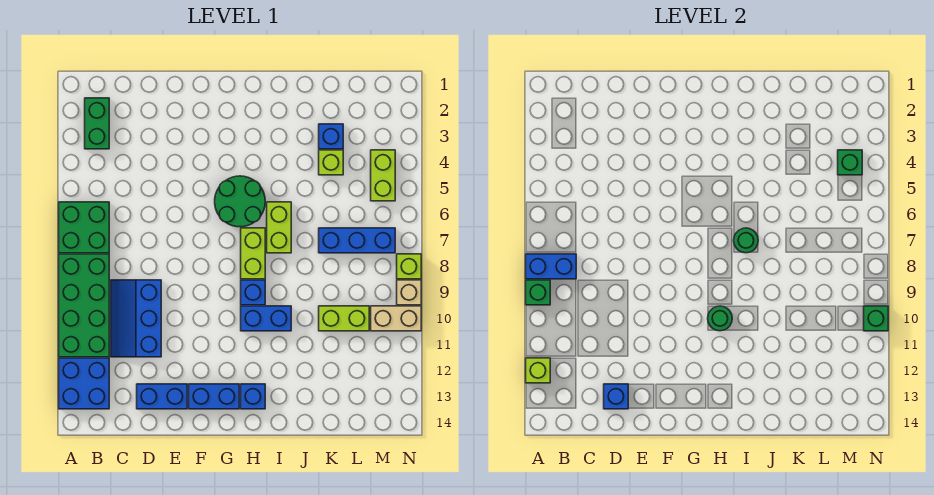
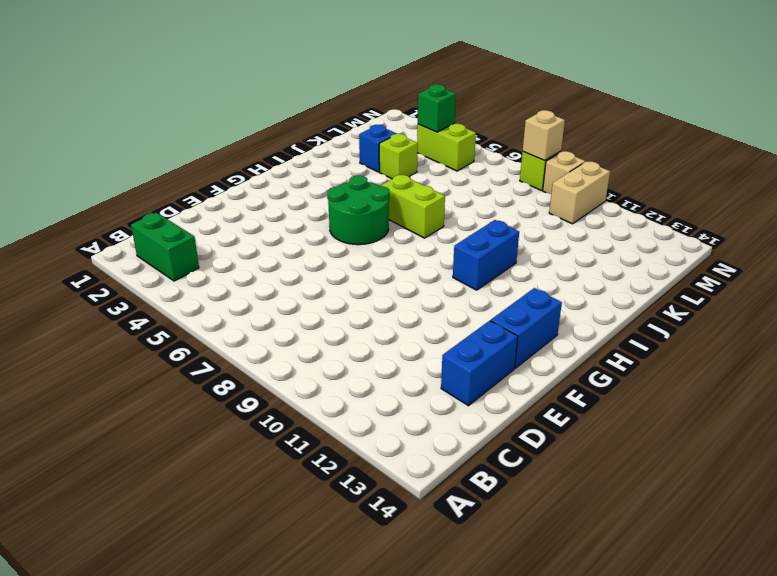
tan brick N8 level 2 -> none
none -> green brick A6:B7 level 1
none -> green brick A8:B11 level 1
none -> blue brick A12:B13 level 1

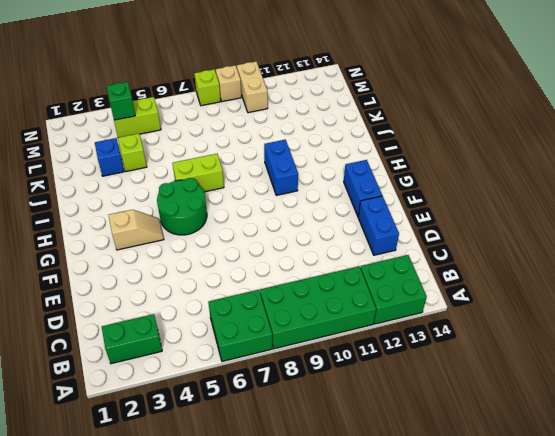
green brick A12:B13 level 1 -> blue brick A12:B13 level 1
tan slope G3:G4 level 1 top 3 -> none
none -> blue slope C9:D11 level 1 top D
none -> lime brick H7:H8 level 1
none -> blue brick H9 level 1

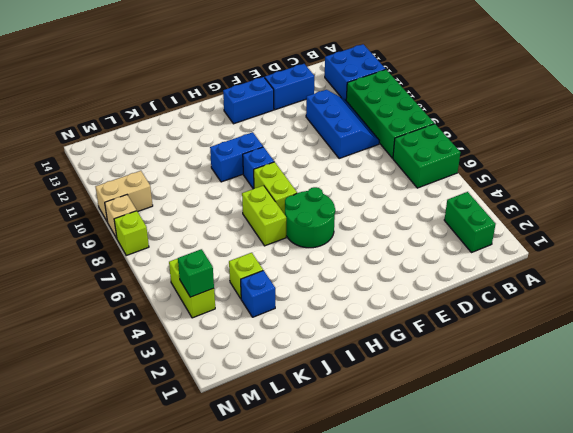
none -> blue brick H13 level 1
none -> blue brick K7:M7 level 1
none -> lime brick K10:L10 level 1

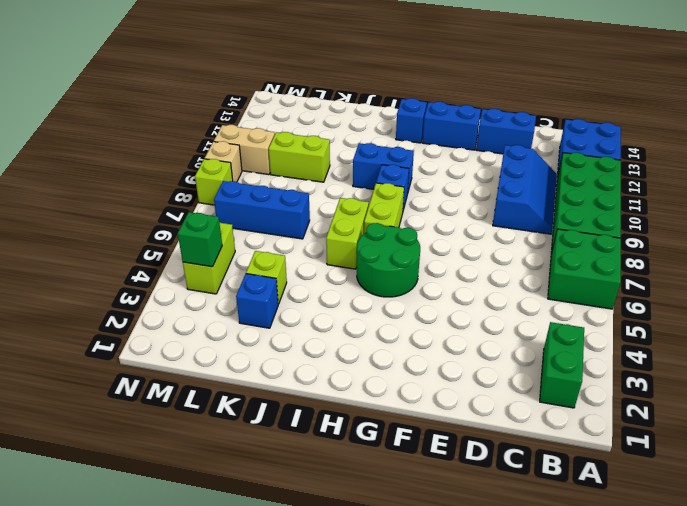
none -> blue brick A8:B8 level 2
none -> green brick A9 level 2
none -> lime brick A12 level 2

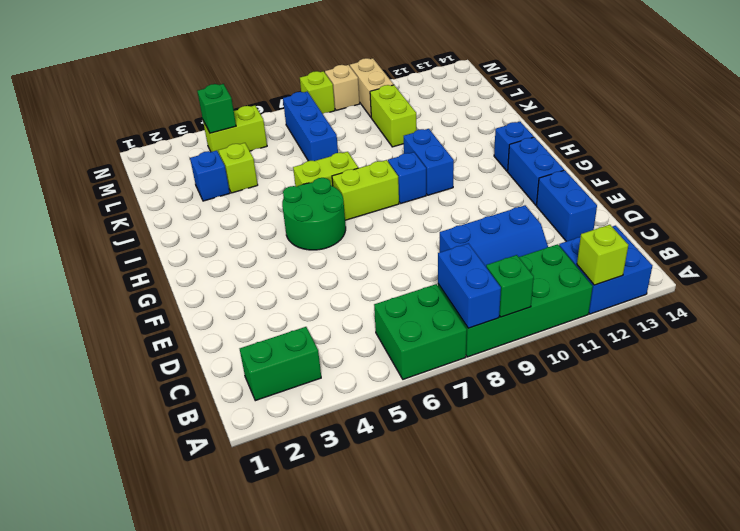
none -> blue brick D13 level 2
none -> green round brick H10 level 2
none -> green round brick I7 level 2

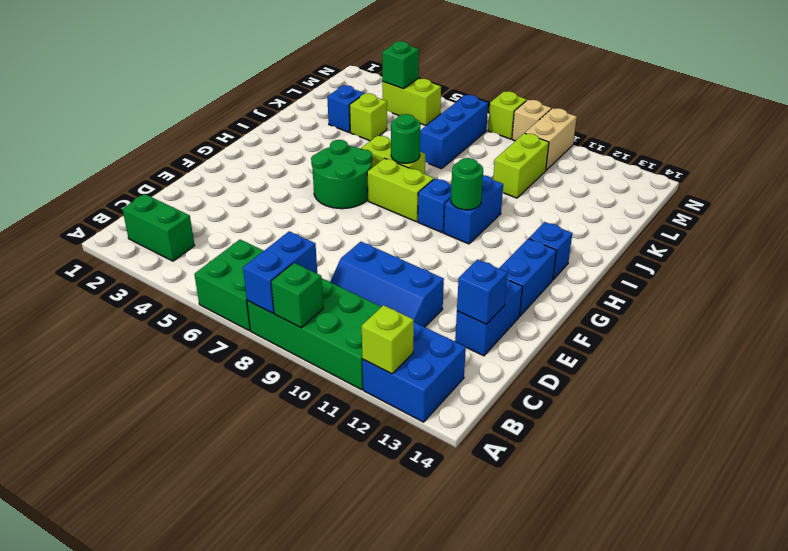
none -> green brick N10 level 2

